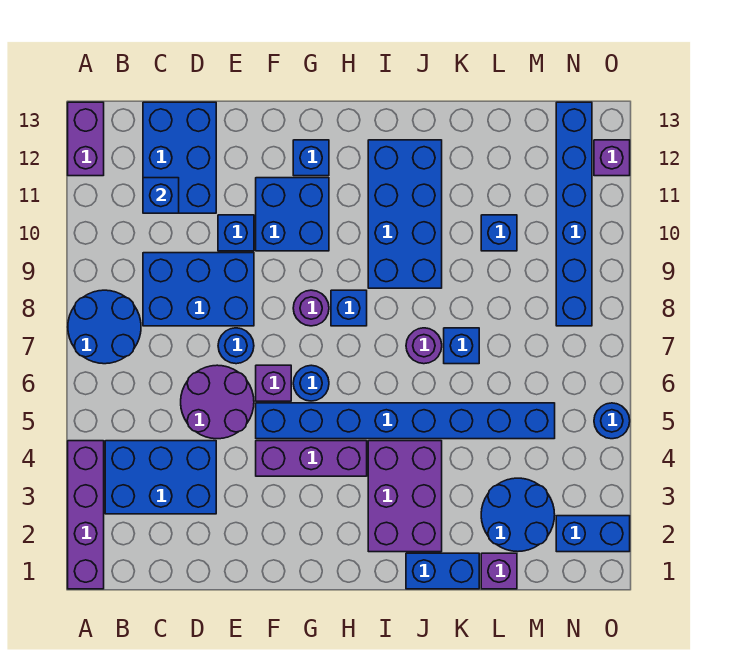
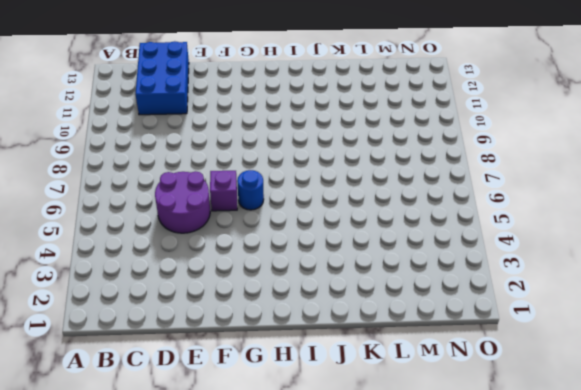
none -> purple brick A1:A4 level 1
none -> blue round brick A7:B8 level 1
none -> purple brick A12:A13 level 1
none -> blue brick B3:D4 level 1

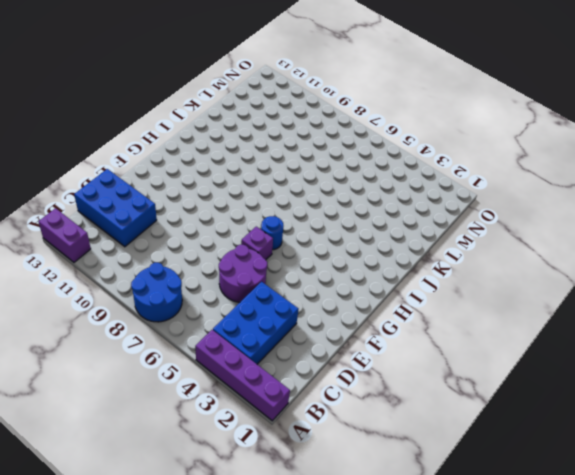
none -> blue brick C8:E9 level 1
none -> blue round brick E7 level 1
none -> blue brick E10 level 1
none -> purple brick F4:H4 level 1

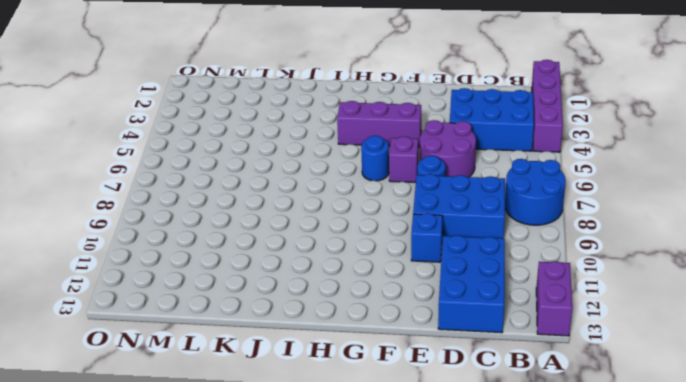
none -> blue brick F5:M5 level 1
none -> blue brick F10:G11 level 1
none -> purple round brick G8 level 1
none -> blue brick G12 level 1

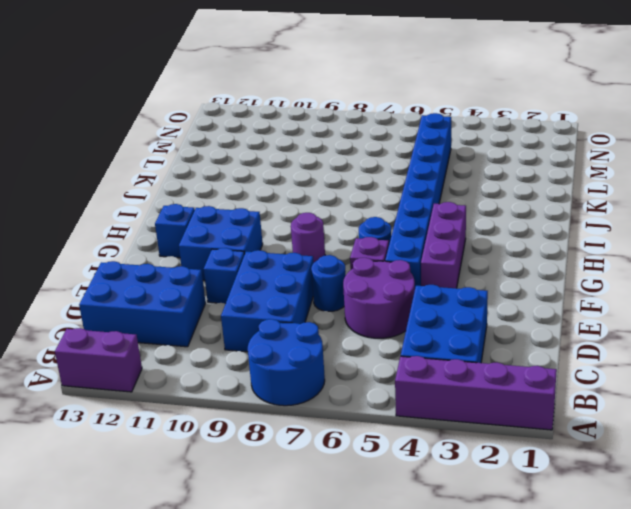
none -> blue brick H8 level 1
none -> purple brick I2:J4 level 1
none -> blue brick I9:J12 level 1
none -> blue brick J1:K1 level 1

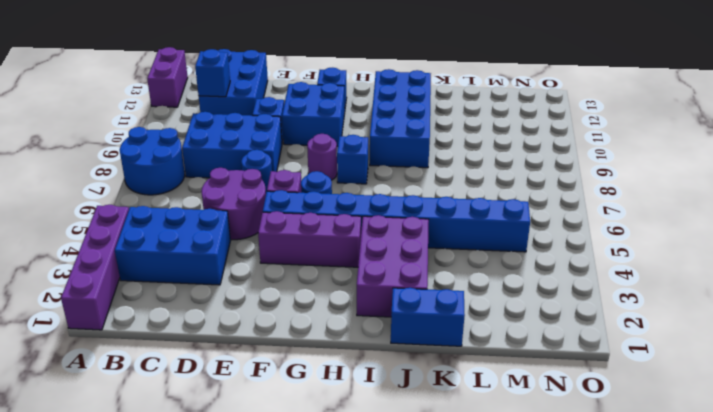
none -> purple round brick J7 level 1
none -> blue brick K7 level 1
none -> purple brick L1 level 1
none -> blue round brick L2:M3 level 1

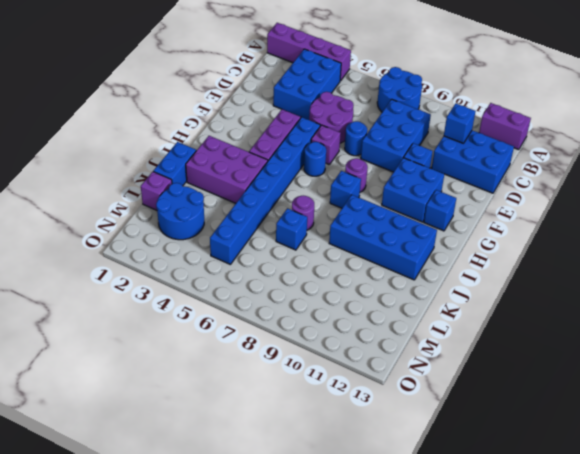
none -> blue brick L10 level 1
none -> blue brick N2:O2 level 1
none -> blue brick N8:N13 level 1
none -> blue round brick O5 level 1

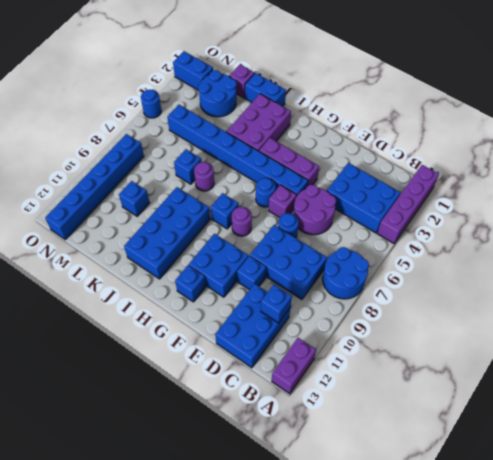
none -> purple brick O12 level 1

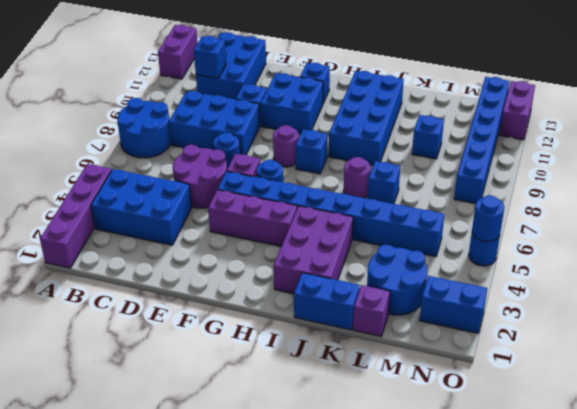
blue round brick O5 level 2 -> none
purple brick O12:O13 level 1 -> purple brick O12 level 1

